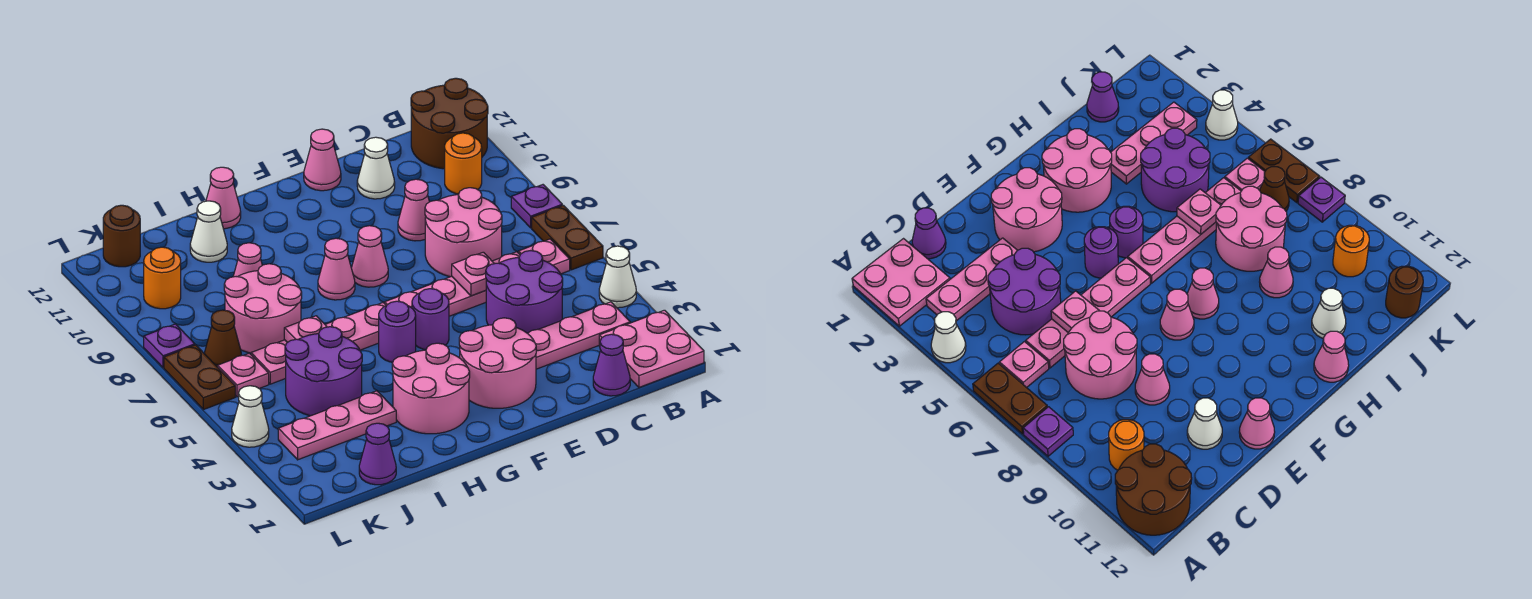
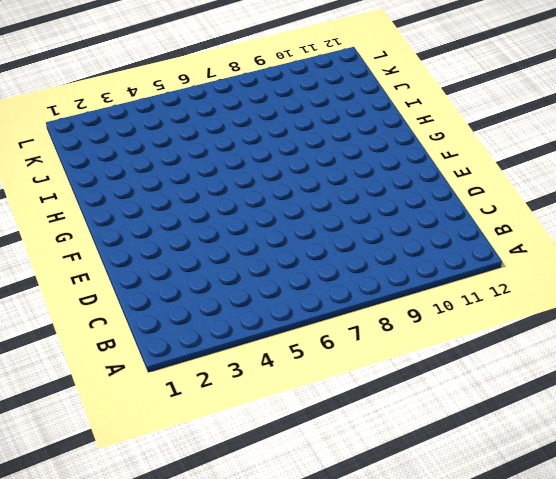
none -> pink plate A1:B2 level 1
none -> white cone A4 level 1
none -> brown plate A6:A7 level 1
none -> purple plate A8 level 1

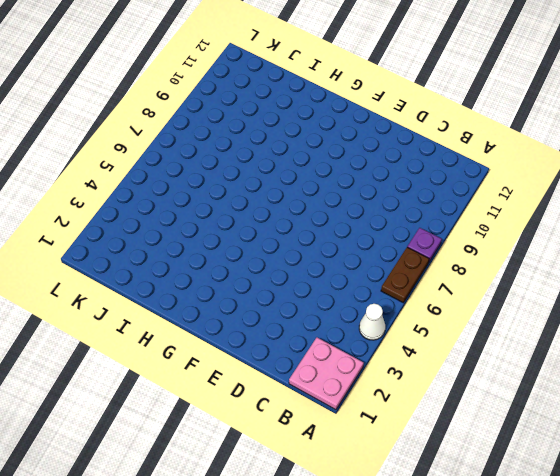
none -> brown round brick A11:B12 level 1
none -> pink plate B3:D3 level 1
none -> pink plate B6 level 1
none -> orange round brick B10 level 1

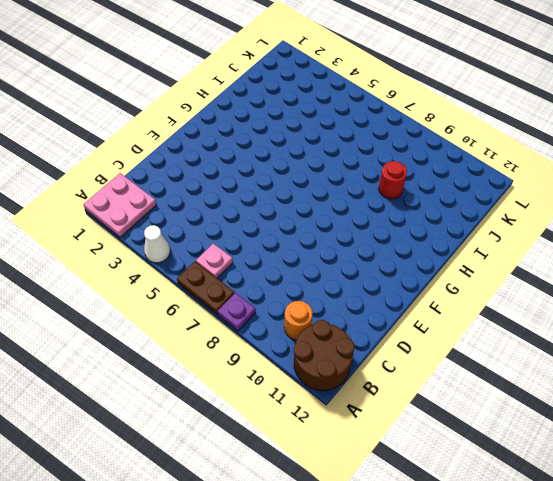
red round brick I9 level 1 -> pink cone I9 level 1
none -> pink plate B3:D3 level 1
none -> purple cone C1 level 1
none -> purple round brick C4:D5 level 1
none -> pink plate C6:F6 level 1

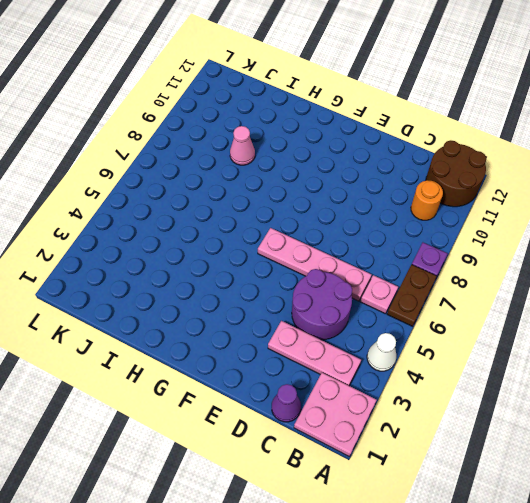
none -> pink round brick C7:D8 level 1
none -> pink cone D9 level 1
none -> white cone D11 level 1
none -> pink round brick E2:F3 level 1

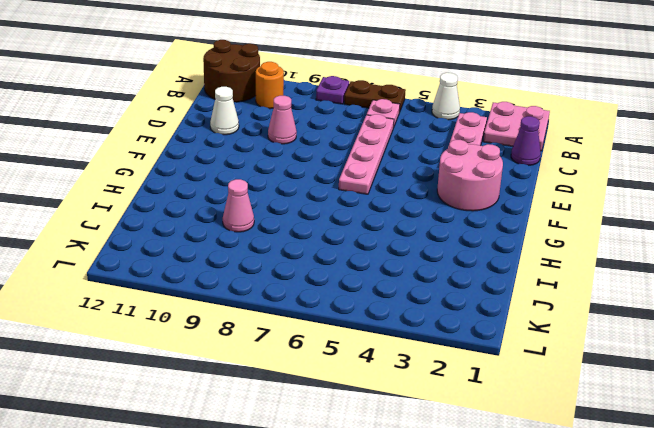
none -> purple round brick C4:D5 level 1
none -> pink round brick C7:D8 level 1
none -> pink cone E12 level 1
none -> purple round brick F5 level 1

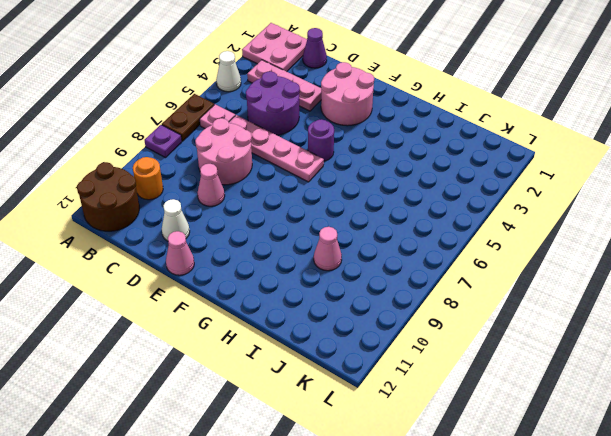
none -> pink cone F8 level 1
none -> pink round brick G2:H3 level 1
none -> purple round brick G5 level 1
none -> pink plate G6:J6 level 1

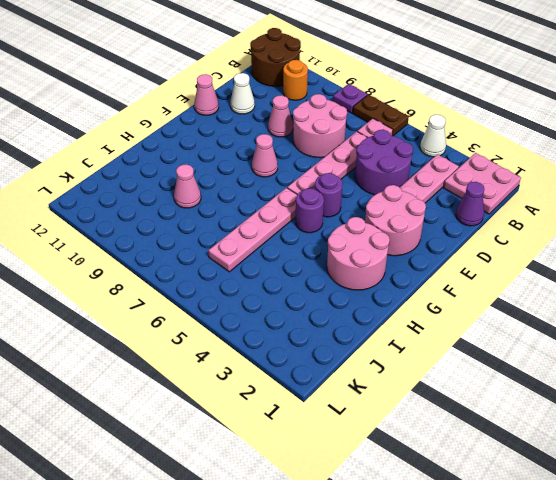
none -> pink cone G8 level 1
none -> pink cone H12 level 1
none -> pink plate I3:K3 level 1
none -> purple round brick I4:J5 level 1

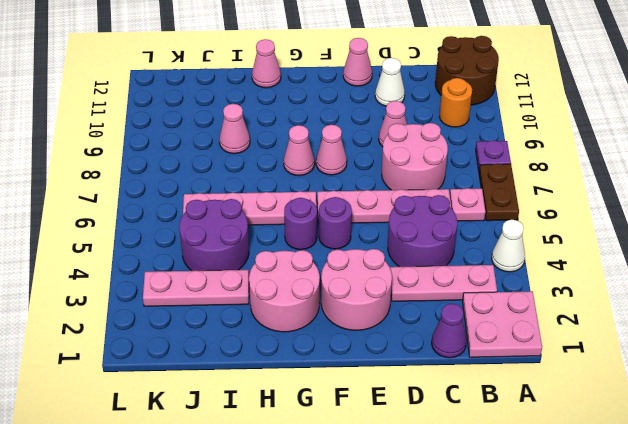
none -> pink round brick I7:J8 level 1
none -> white cone I11 level 1
none -> purple cone J1 level 1
none -> pink plate K6 level 1

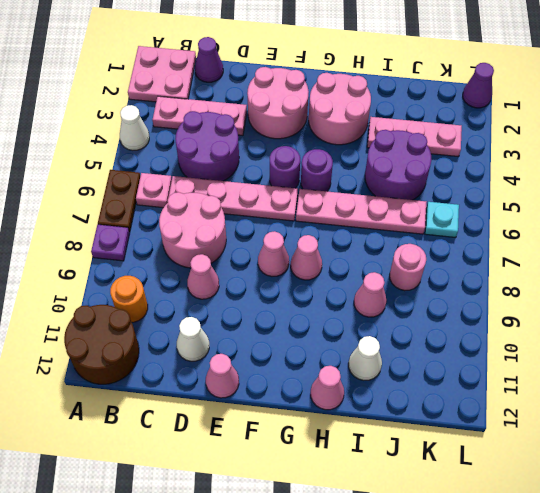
pink round brick J8 level 1 -> pink round brick I7:J8 level 1
cyan plate K6 level 1 -> pink plate K6 level 1
purple cone L1 level 1 -> purple cone J1 level 1
none -> brown cone K7 level 1
none -> orange round brick K10 level 1
none -> brown round brick K12 level 1
none -> white cone L4 level 1

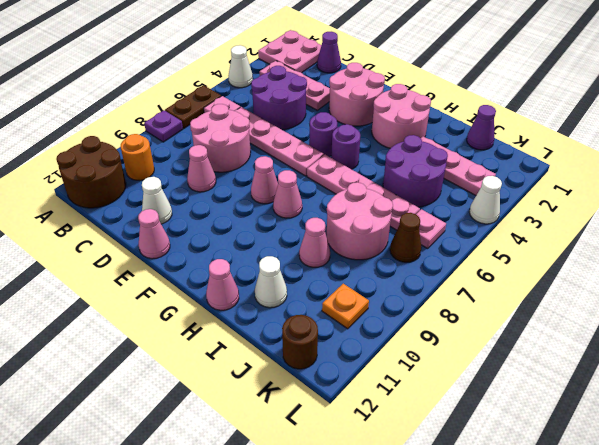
orange plate K10 level 1 -> orange round brick K10 level 1
none -> brown plate L6:L7 level 1
none -> purple plate L8 level 1
none -> pink plate D6 level 2
none -> pink plate I6 level 2

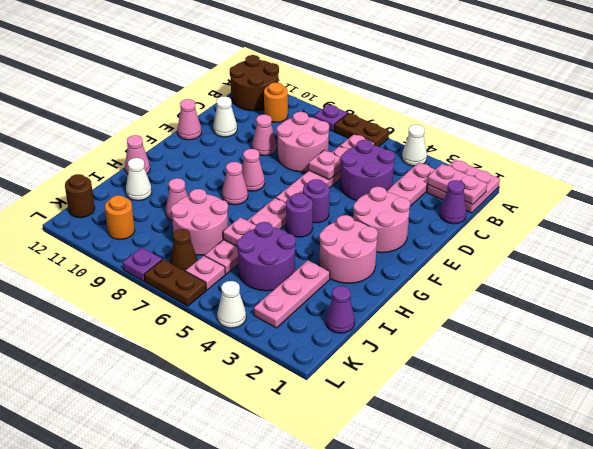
pink plate B1:B2 level 2 -> none

